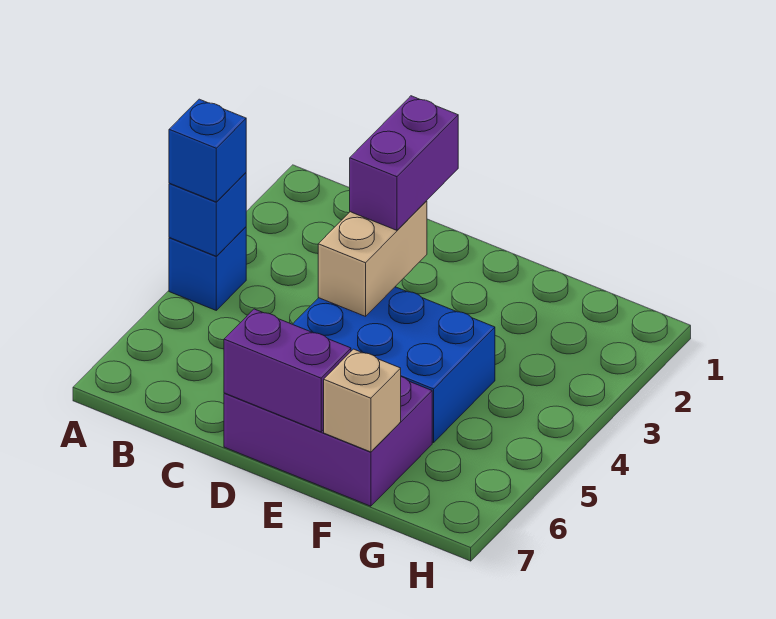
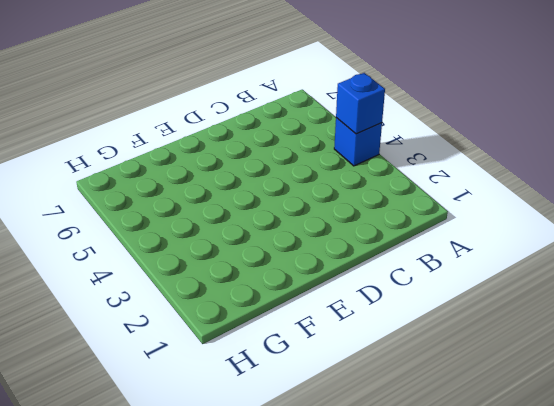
none -> blue brick D4:F5 level 1
none -> purple brick D6:F7 level 1

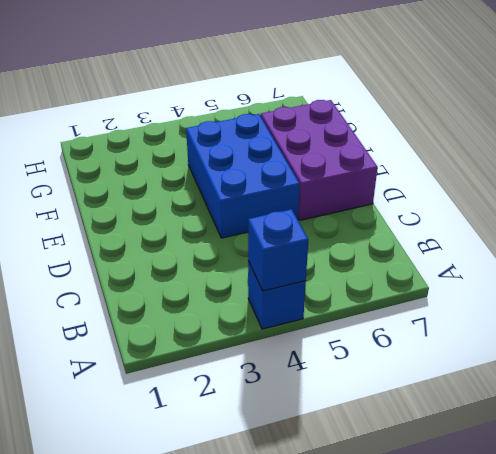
none -> tan brick D3:D4 level 2
none -> purple brick D7:E7 level 2

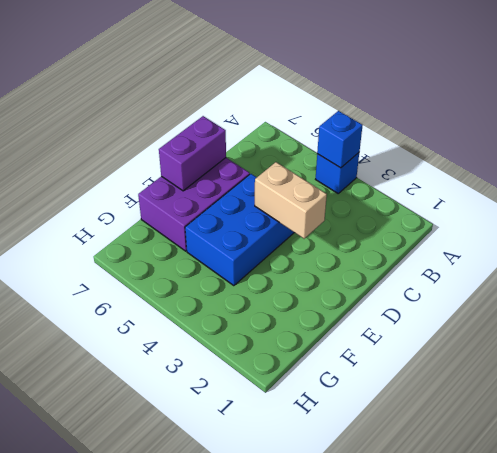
none -> tan brick F7 level 2
none -> blue brick A4 level 3

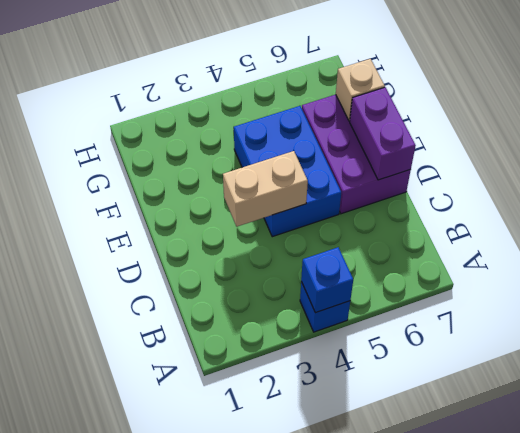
none -> blue brick A4 level 3
none -> purple brick D2:D3 level 3

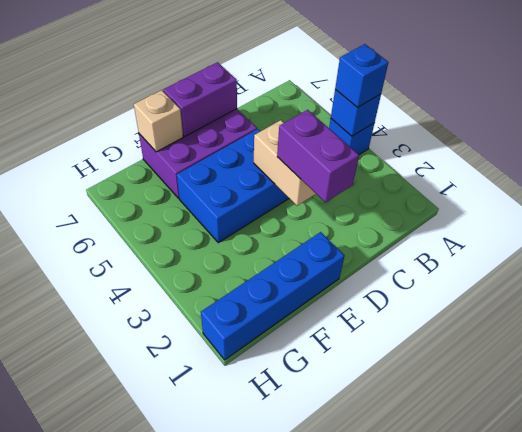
blue brick E1:H1 level 1 -> none

